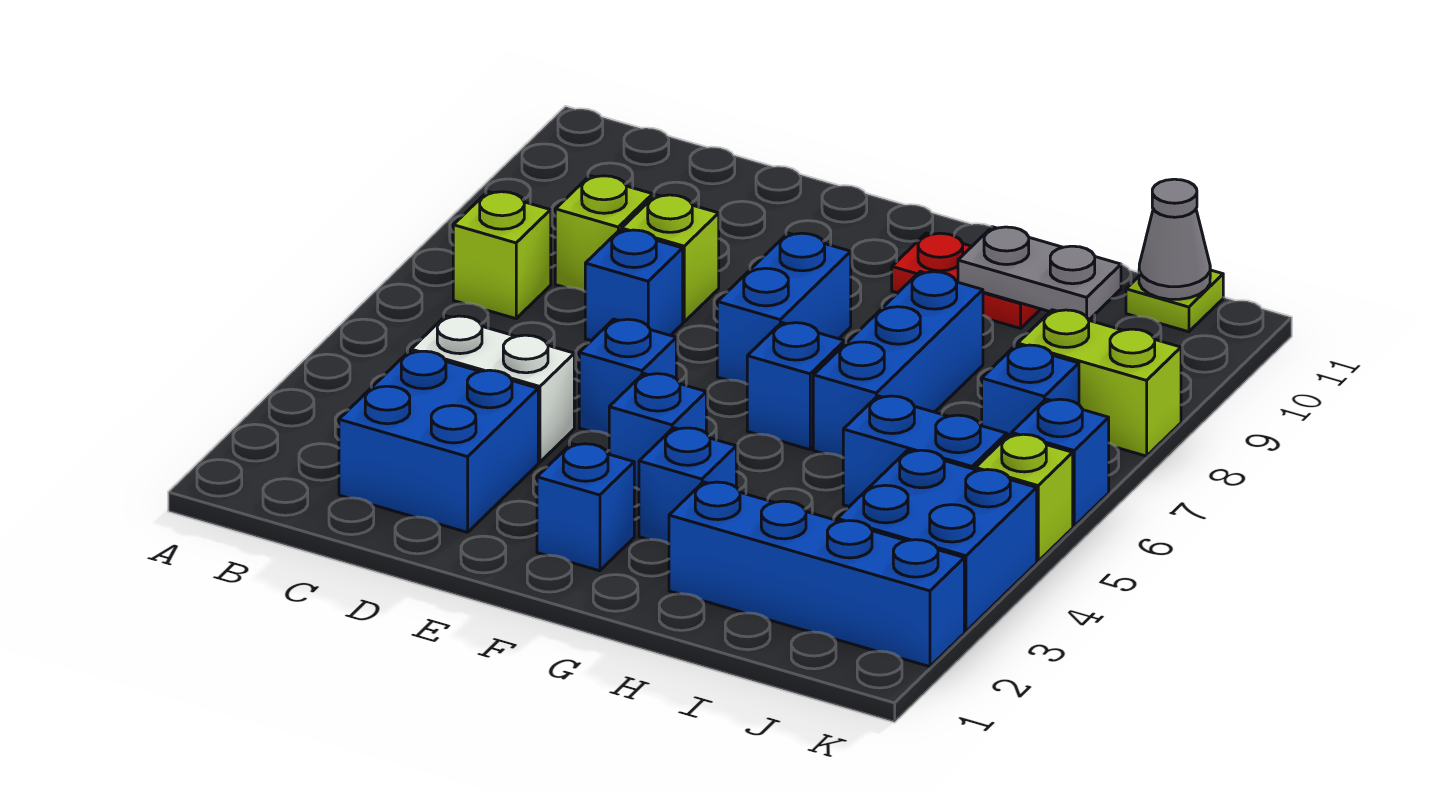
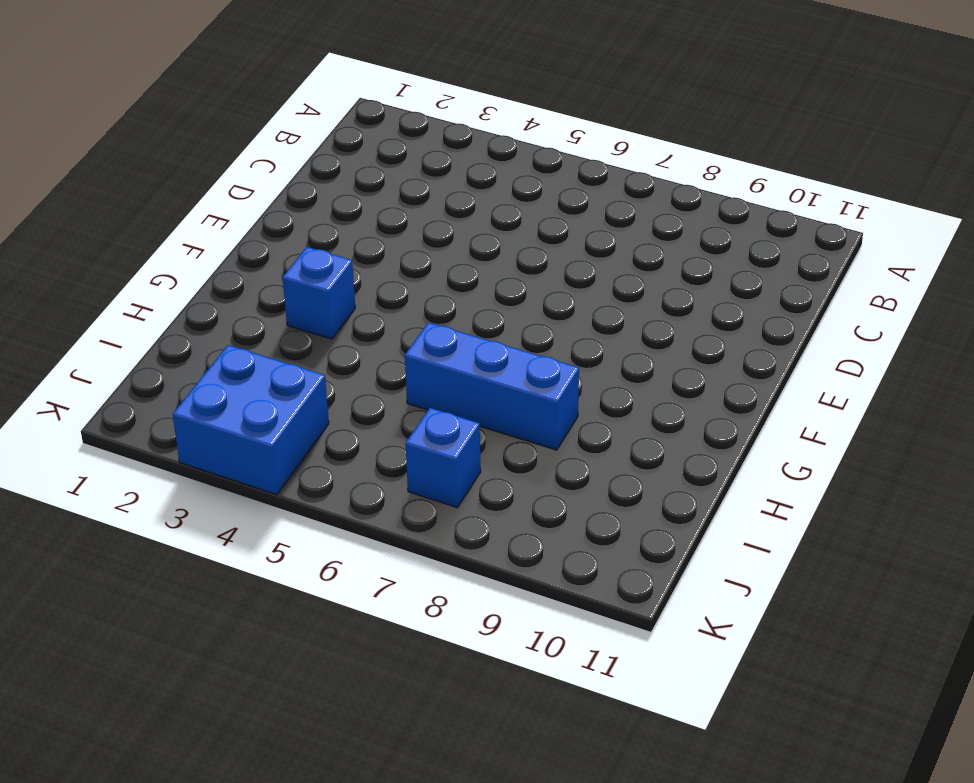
none -> lime brick B7 level 1
none -> blue brick C2:D3 level 1
none -> white brick C4:D4 level 1

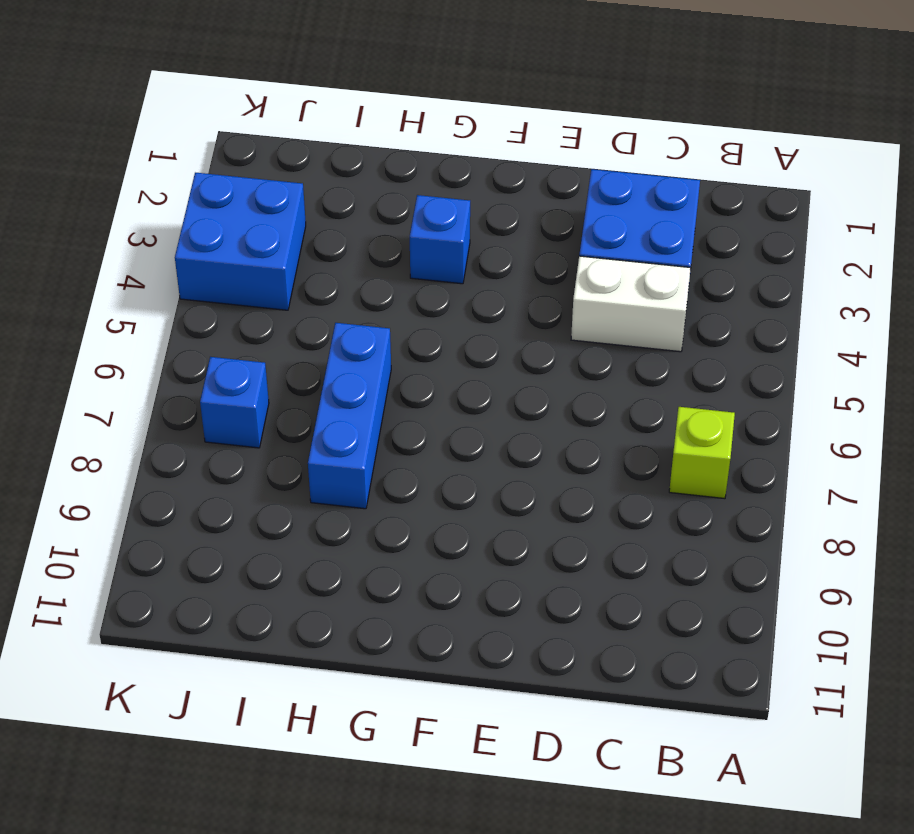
none -> lime brick C8 level 1
none -> blue brick D7 level 1
none -> lime brick D8 level 1

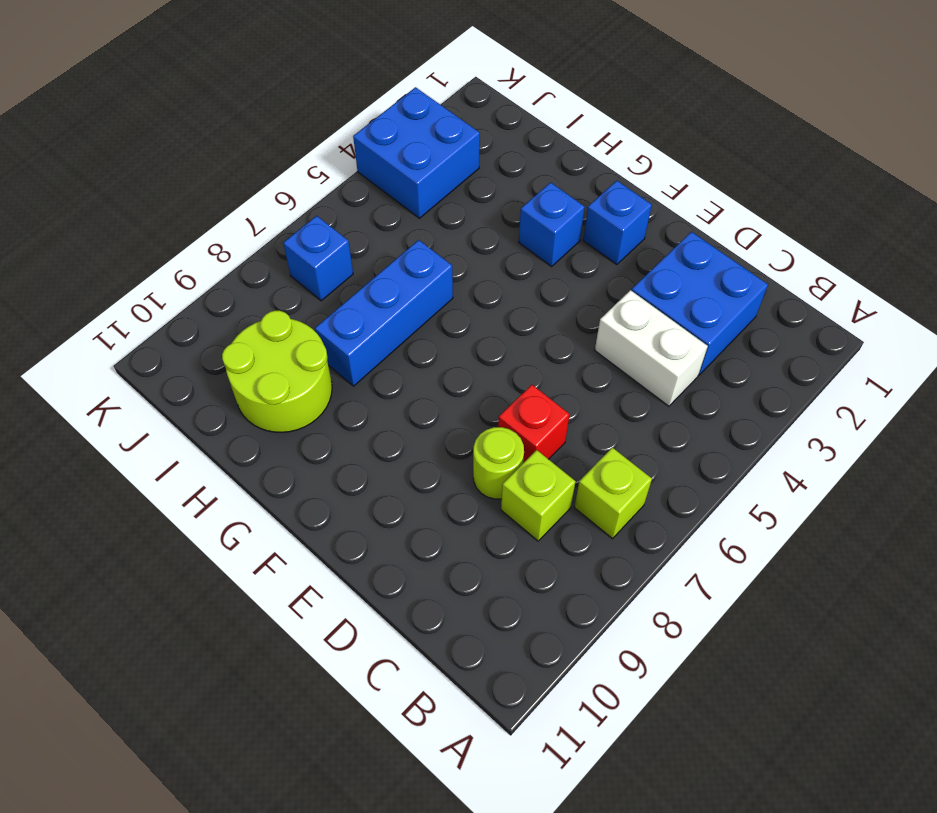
red brick D7 level 1 -> blue brick D7 level 1
lime round brick D8 level 1 -> lime brick D8 level 1
lime round brick H9:I10 level 1 -> red plate G10:H10 level 1
none -> blue brick E5 level 1
none -> blue brick F4 level 1
none -> blue brick F7:F8 level 1

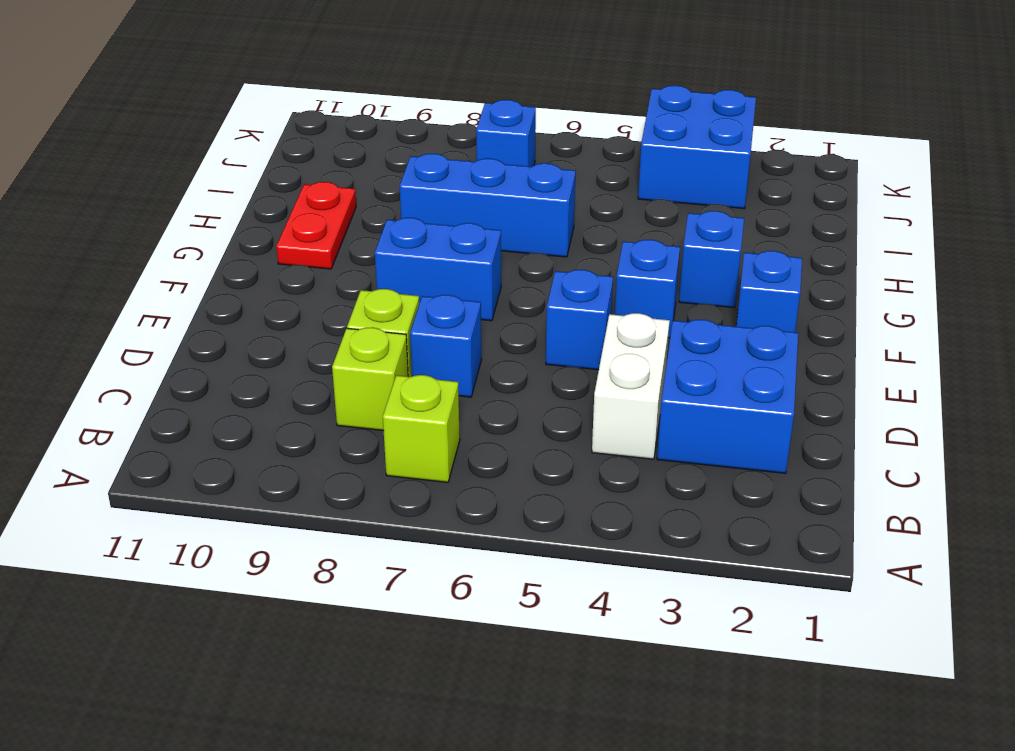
none -> blue brick G6 level 1
none -> blue brick H2:K2 level 1
none -> blue brick I5:J5 level 1

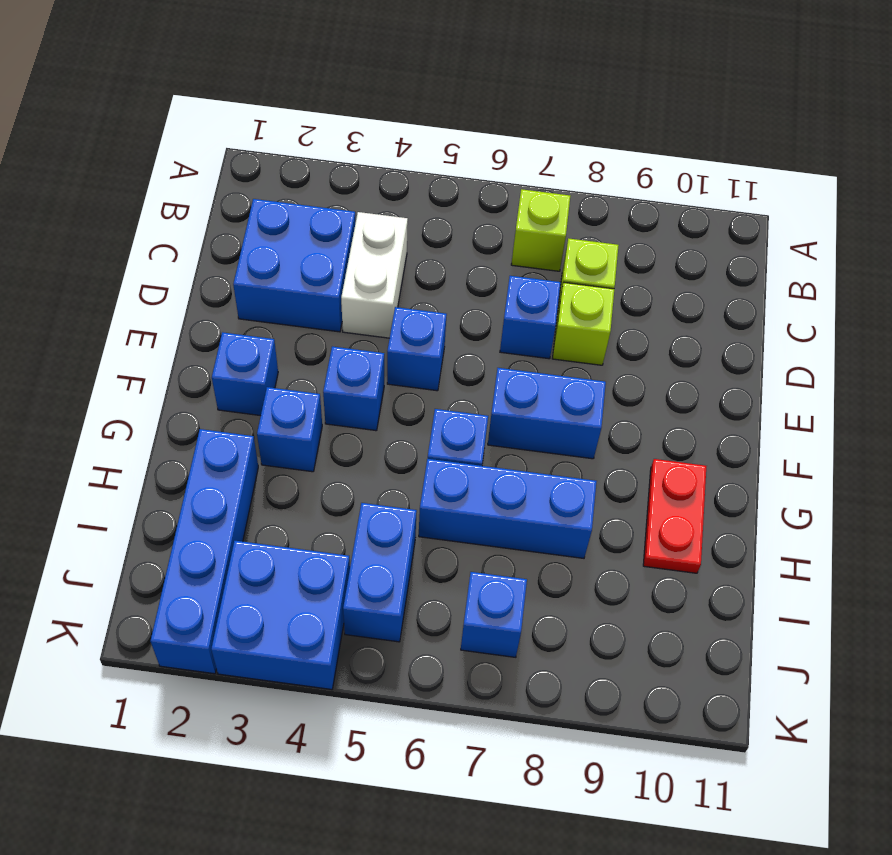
none -> lime brick J8:K8 level 1
none -> lime plate J11 level 1
none -> lime brick K5 level 1

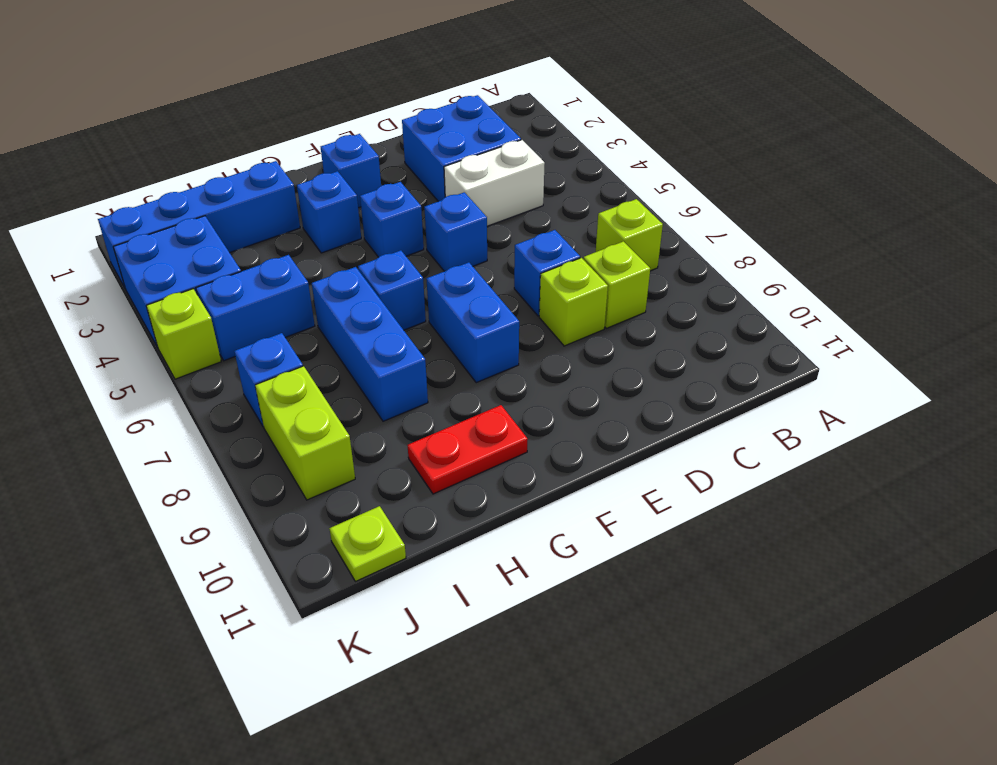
lime brick J8:J9 level 1 -> lime brick J8:K8 level 1
none -> blue brick K6 level 1
none -> grey plate H10:I10 level 2
none -> grey cone J11 level 2

